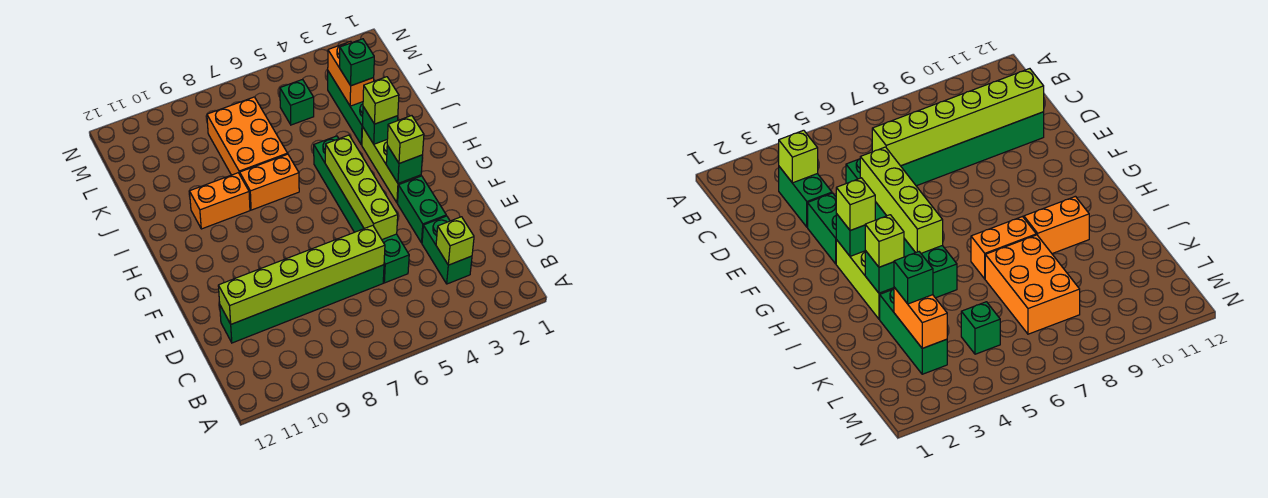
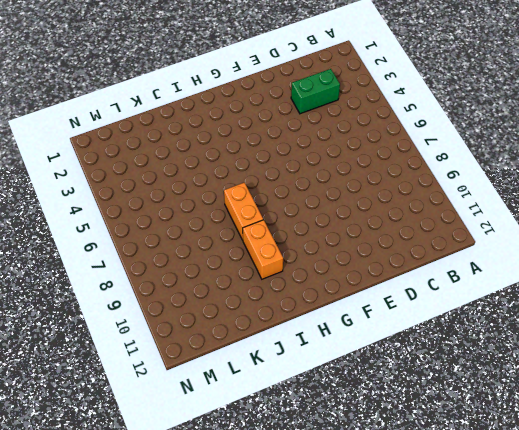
none -> green brick D5:I5 level 1
none -> green brick D6:D11 level 1
none -> green brick E3:F3 level 1

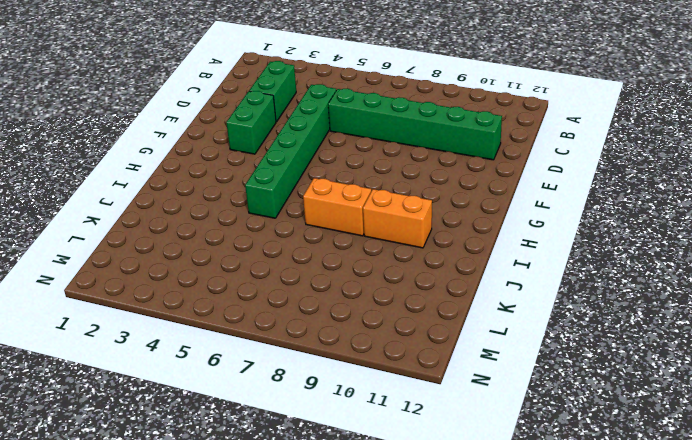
none -> lime brick G3:I3 level 1
none -> green brick J3:L3 level 1
none -> orange brick J7:L8 level 1

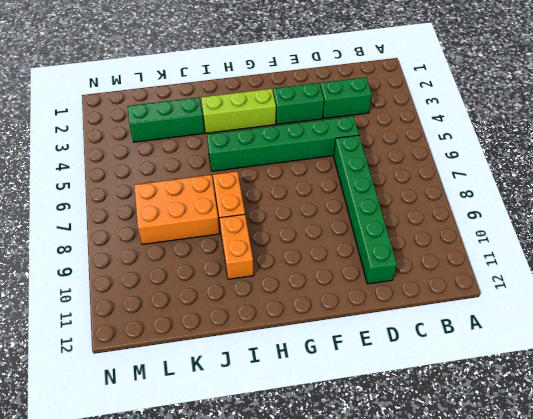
none -> green brick L5 level 1
none -> lime brick C3 level 2
none -> lime brick D6:D11 level 2

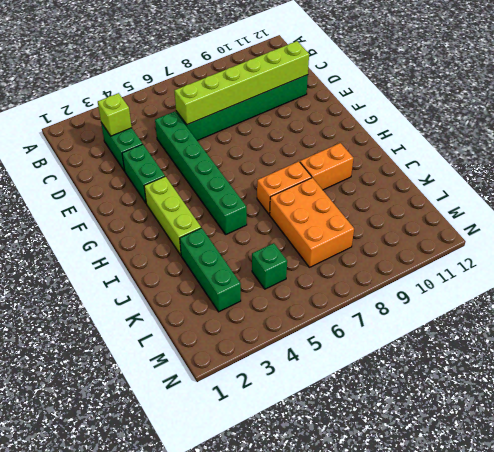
none -> lime brick E5:H5 level 2
none -> green brick G3 level 2
none -> green brick I3 level 2

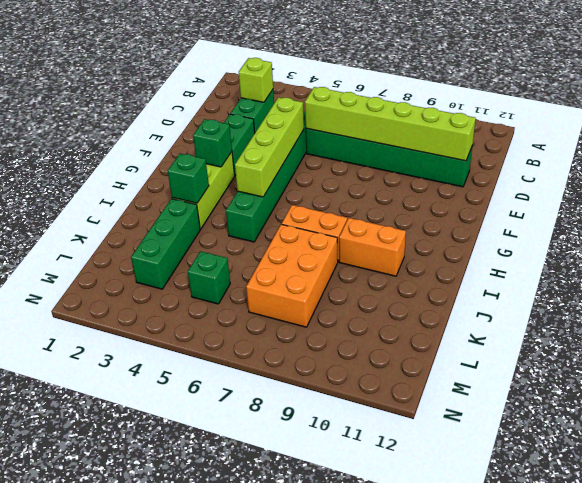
none -> orange brick K3:L3 level 2
none -> lime brick G3 level 3
none -> lime brick I3 level 3

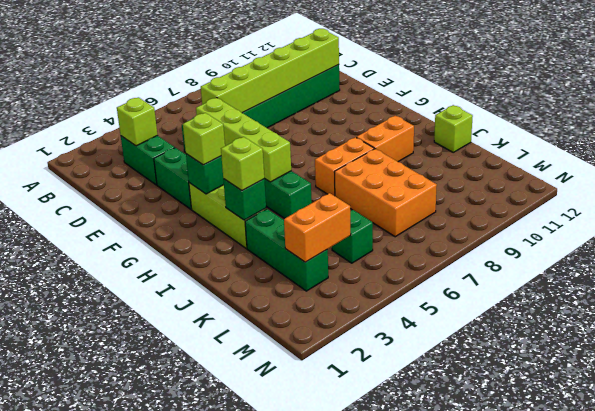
lime brick J12 level 1 -> none
orange brick L3:L4 level 2 -> orange brick K3:L3 level 2
none -> green brick K3 level 3

